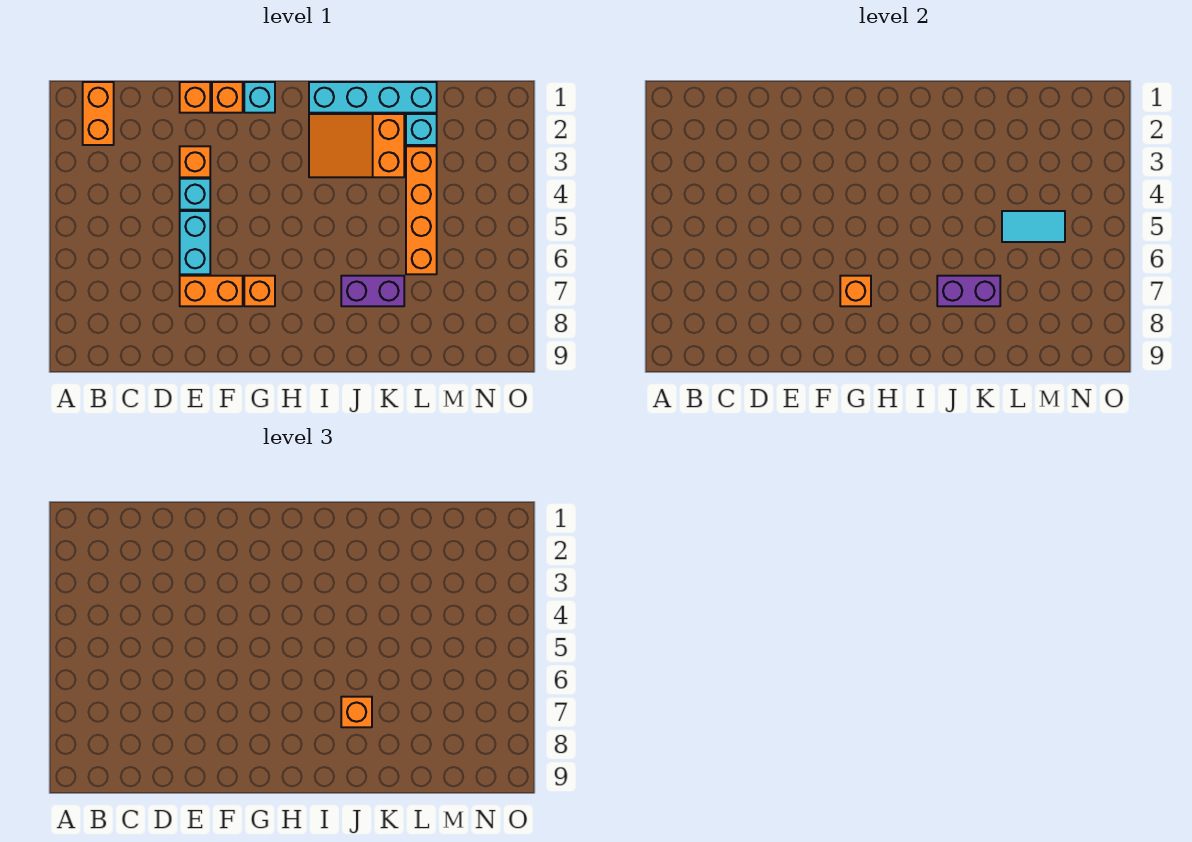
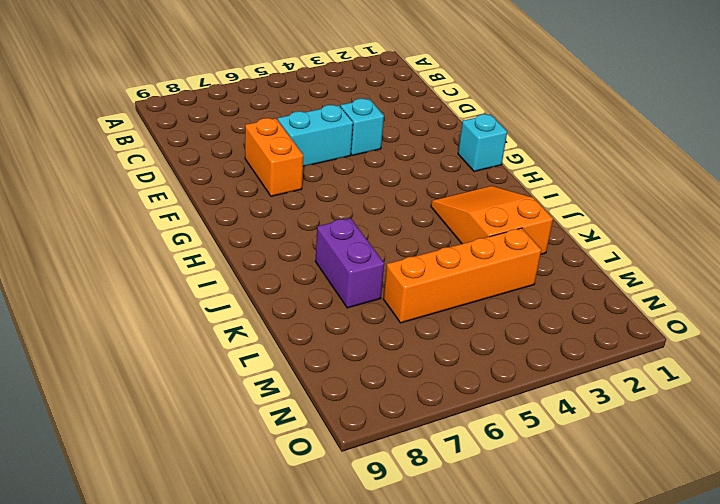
none -> orange brick B1:B2 level 1
none -> orange brick E1 level 1
none -> orange brick E3 level 1

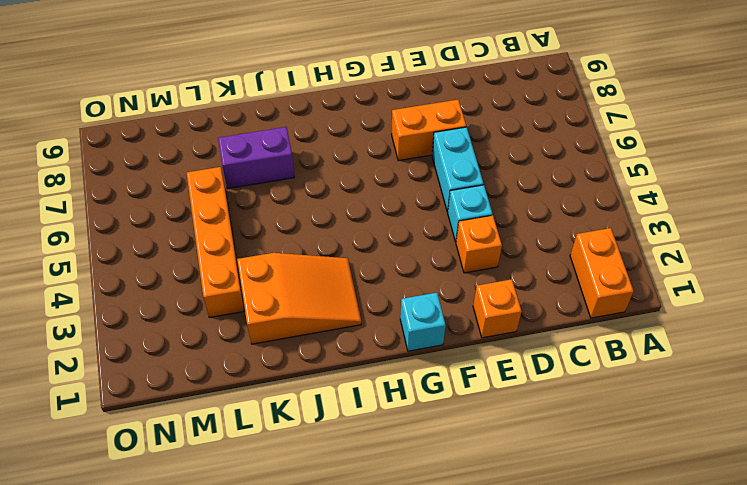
none -> orange brick F1 level 1
none -> orange brick G7 level 1
none -> cyan brick I1:L1 level 1

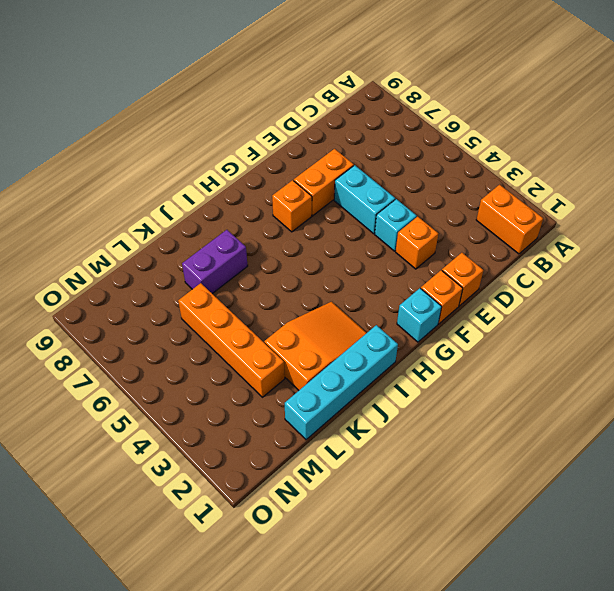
none -> cyan brick L2 level 1
none -> orange brick G7 level 2
none -> purple brick J7:K7 level 2

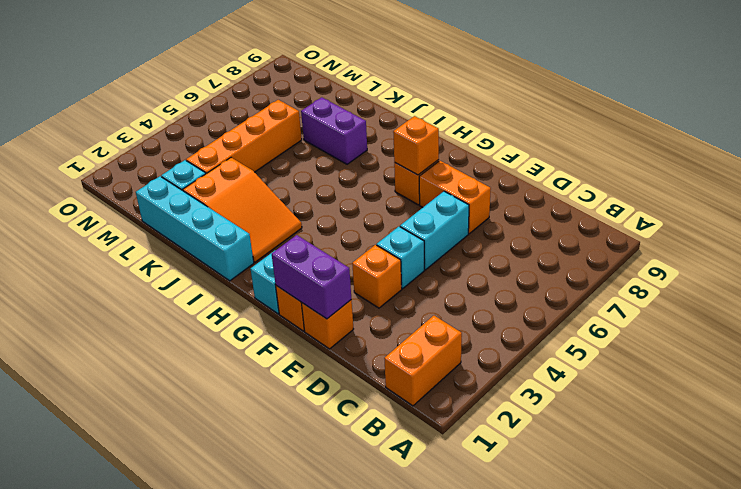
purple brick E1:F1 level 2 -> purple brick J7:K7 level 2
none -> cyan tile L5:M5 level 2
none -> orange brick J7 level 3

